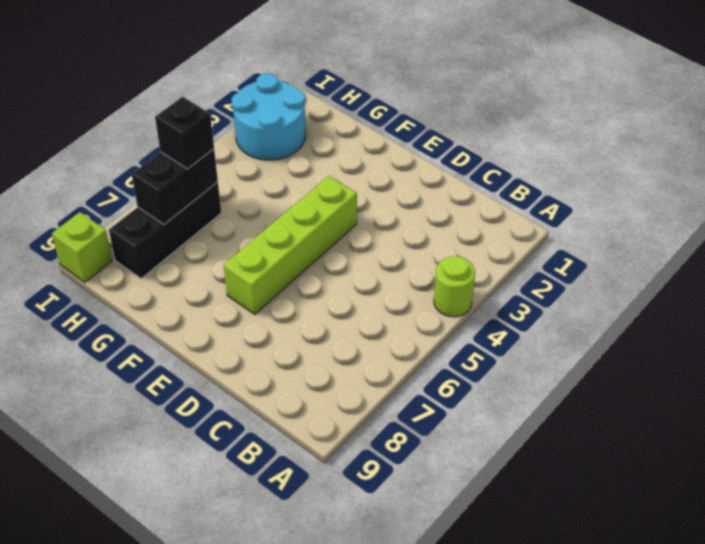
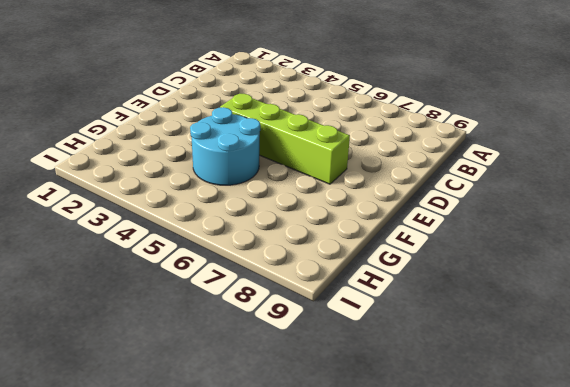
cyan round brick F4:G5 level 1 -> cyan round brick H2:I3 level 1
none -> lime round brick A4 level 1
none -> black brick H6:H8 level 1

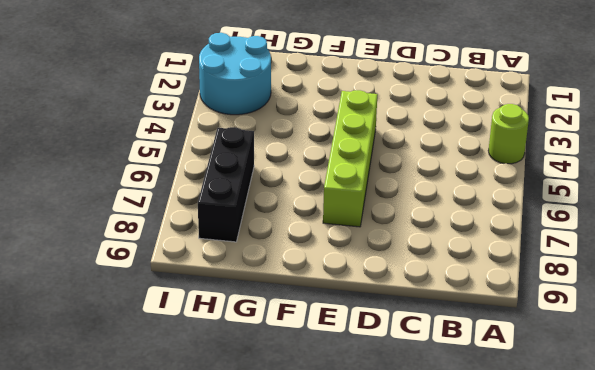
none -> lime brick I9 level 1
none -> black brick H6:H7 level 2

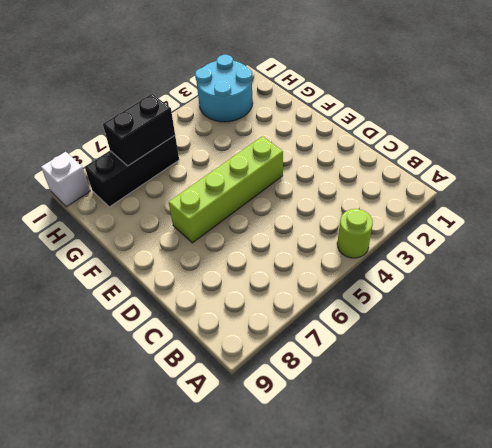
white brick I9 level 1 -> lime brick I9 level 1
none -> black brick H6 level 3

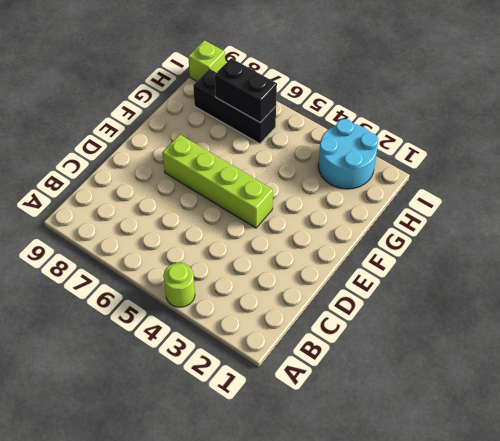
none -> black brick H6 level 3

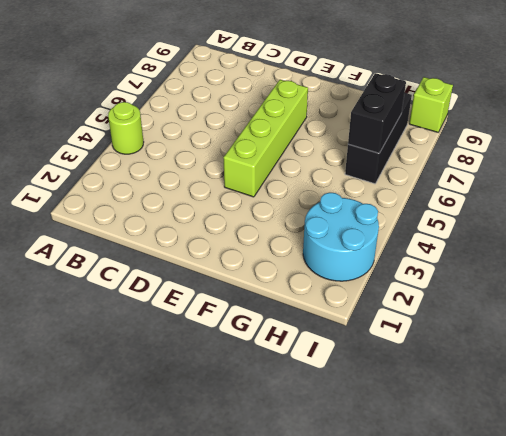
none -> black brick H6 level 3

